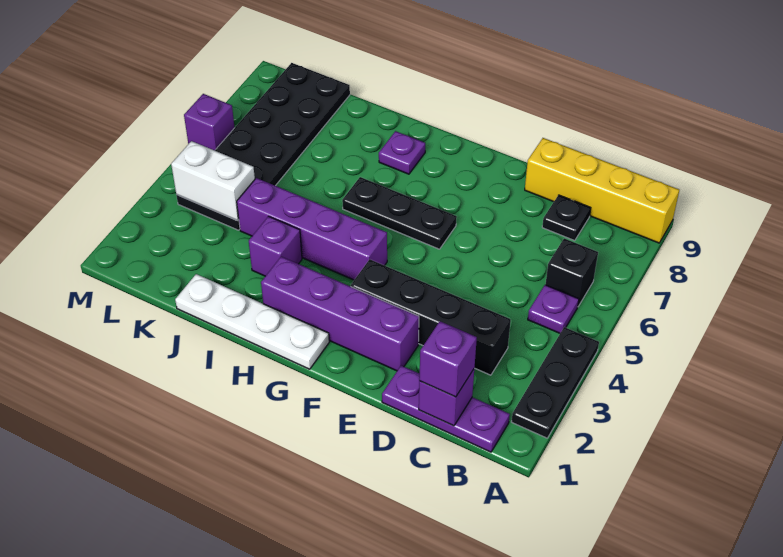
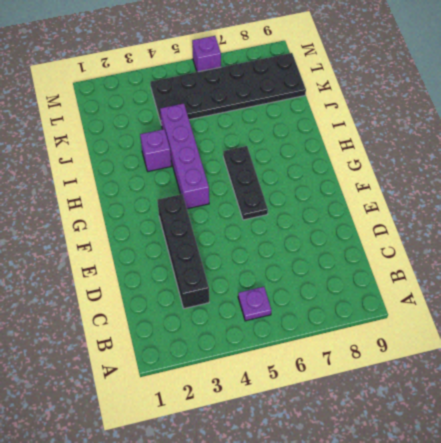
none -> black plate A2:A4 level 1
none -> yellow brick A9:D9 level 1
none -> purple plate B1:D1 level 1

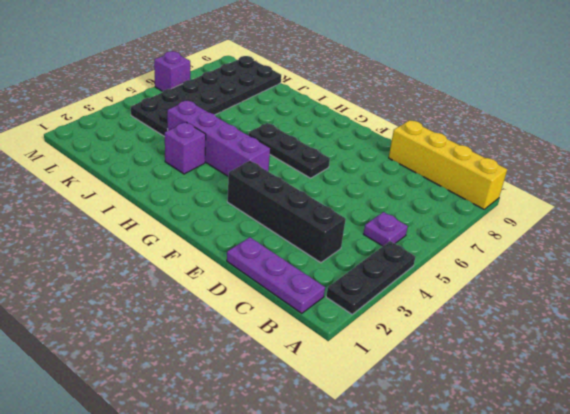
none -> black brick B6 level 1
none -> black plate C8 level 1
none -> purple brick E2:H2 level 1

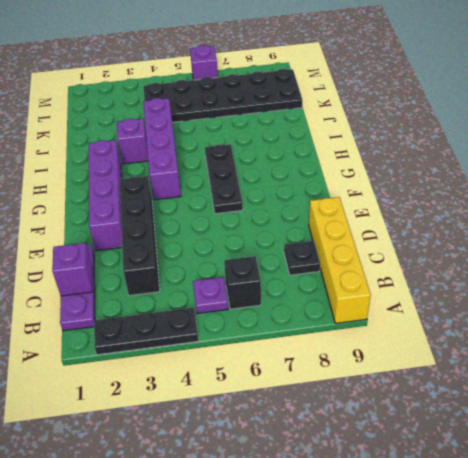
none -> white plate G1:J1 level 1
none -> purple plate H8 level 1
none -> white brick K4:L4 level 2

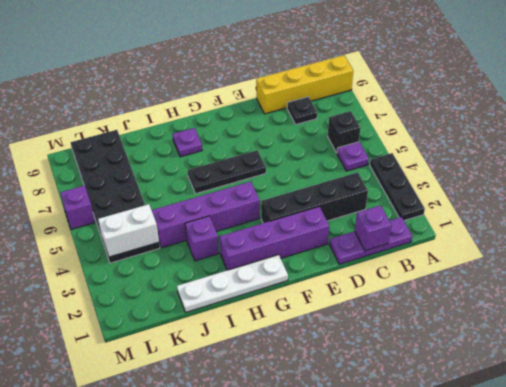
none -> purple brick C1 level 3

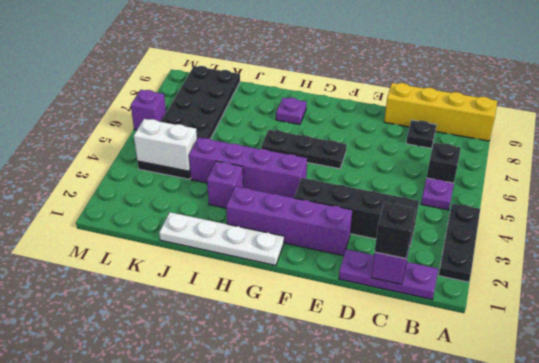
black brick C1 level 3 -> purple brick C1 level 3

